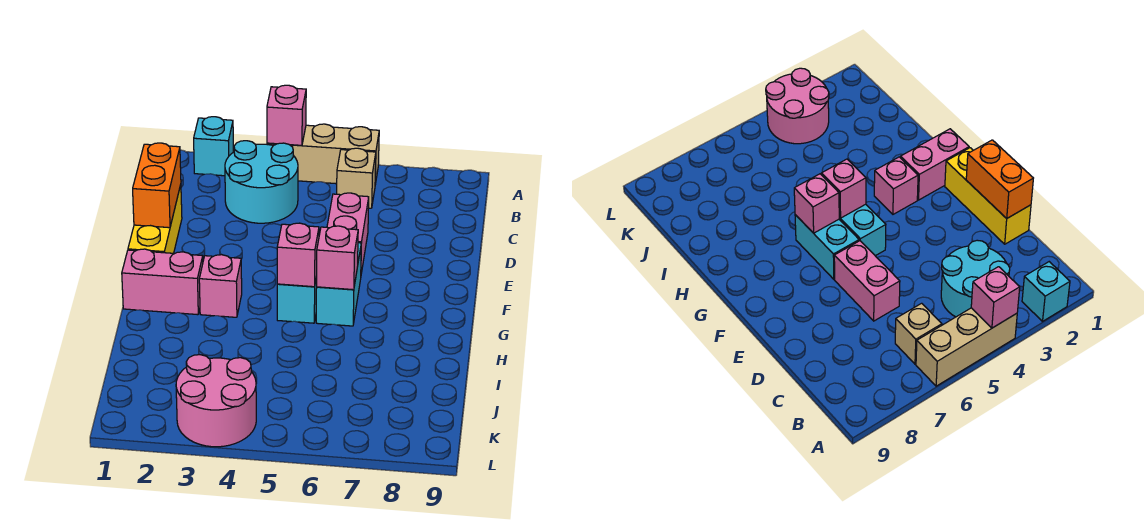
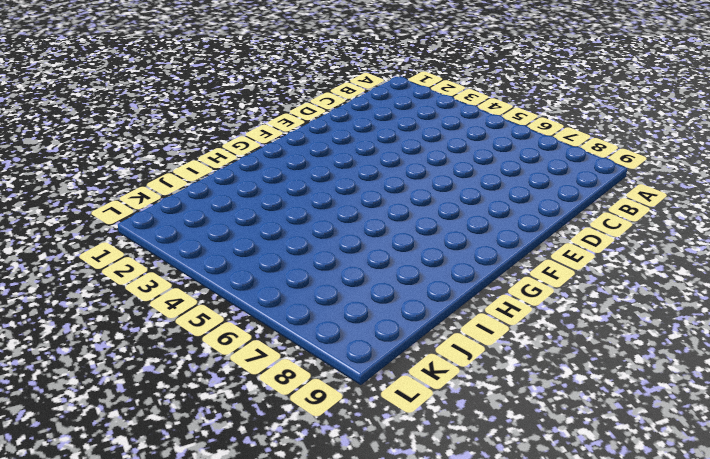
none -> cyan brick A2 level 1
none -> tan brick A4:A6 level 1
none -> cyan round brick B3:C4 level 1

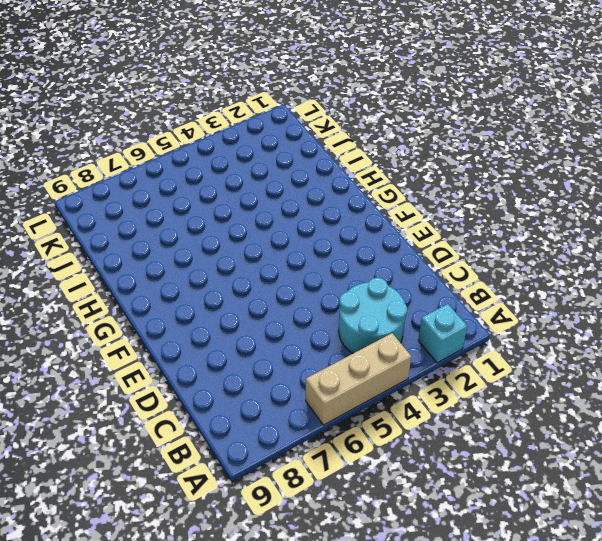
none -> tan brick B6 level 1
none -> yellow brick D1:F1 level 1
none -> pink brick D6:E6 level 1

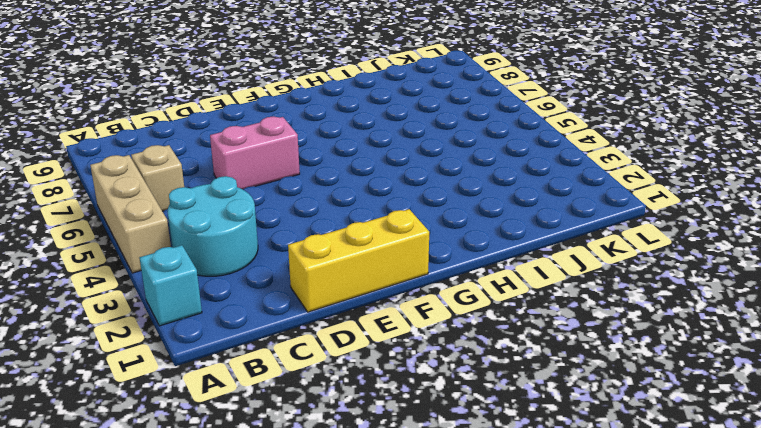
none -> cyan brick F5:G5 level 1
none -> cyan brick F6:G6 level 1
none -> pink brick G1:G2 level 1

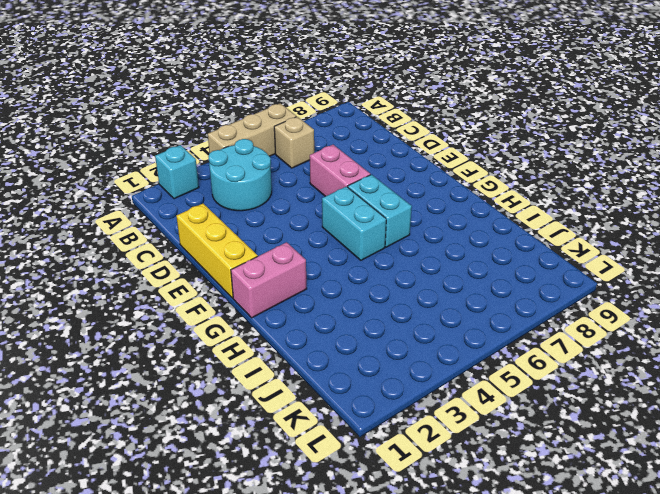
none -> pink brick G3 level 1
none -> pink round brick K3:L4 level 1
none -> pink brick A4 level 2

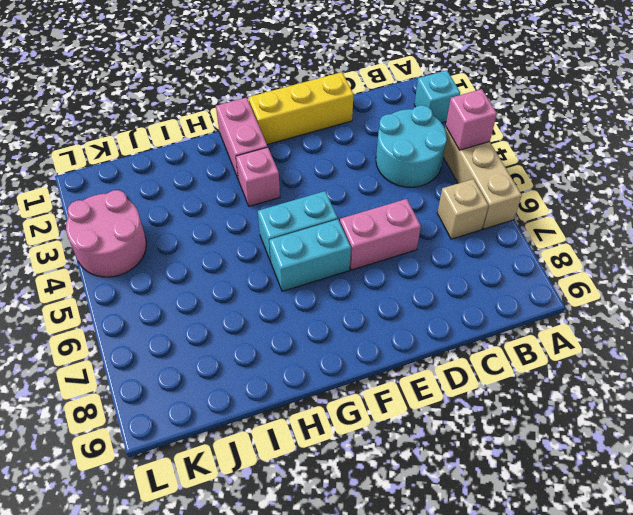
none -> orange brick D1:E1 level 2
none -> pink brick G5 level 2
none -> pink brick G6 level 2

